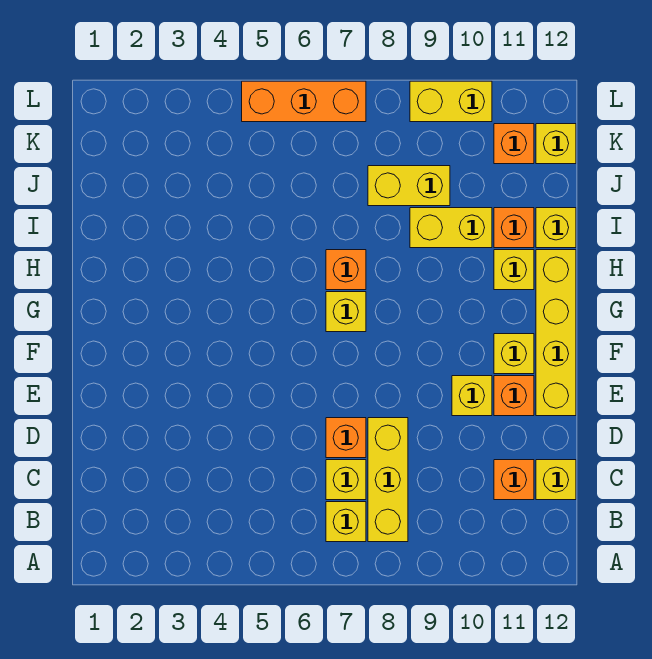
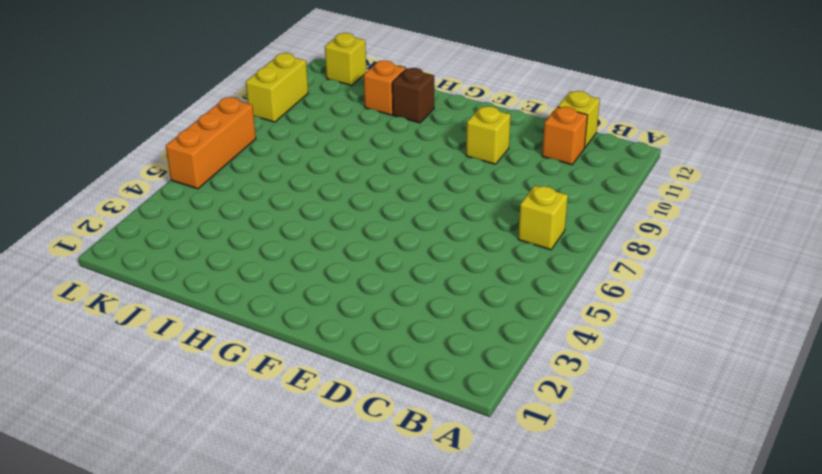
brown brick H11 level 1 -> yellow brick H11 level 1
none -> yellow brick B8:D8 level 1
none -> yellow brick C7 level 1
none -> orange brick D7 level 1

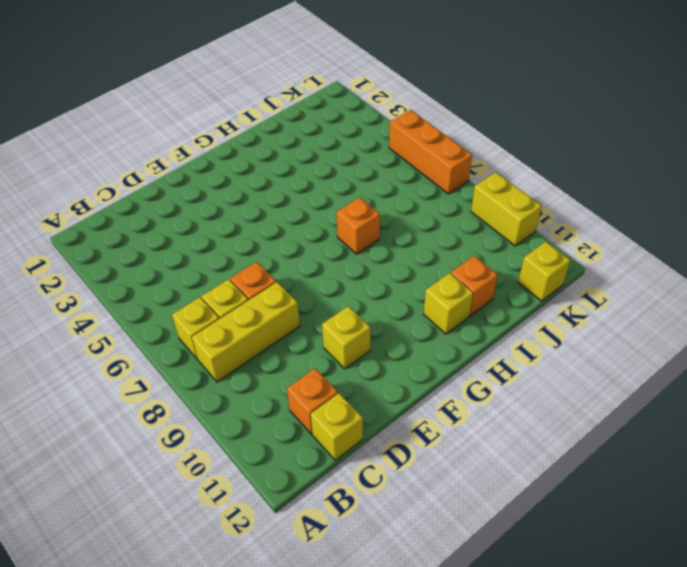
none -> orange brick E11 level 1
none -> yellow brick E12:H12 level 1
none -> yellow brick F11 level 1

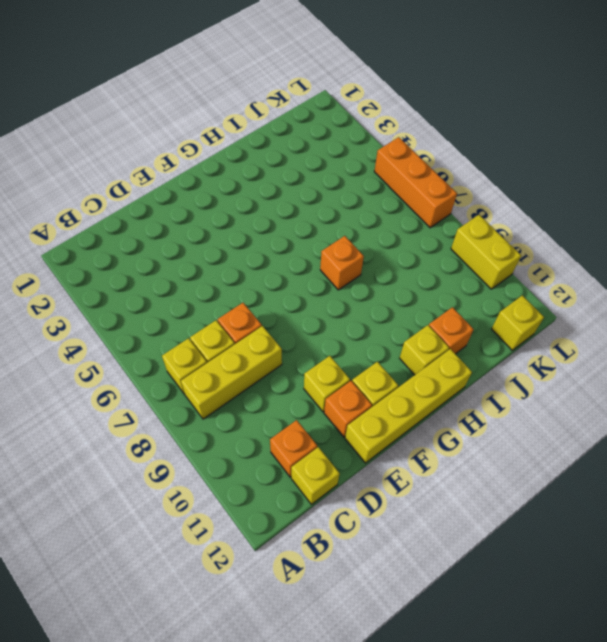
none -> yellow brick G7 level 1
none -> yellow brick I9:I10 level 1
none -> yellow brick I12 level 1

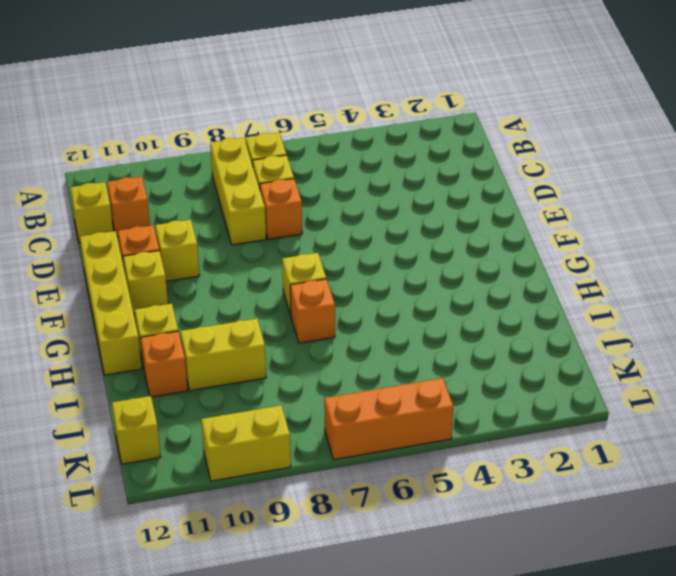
none -> yellow brick I12 level 1
none -> yellow brick J8:J9 level 1
none -> orange brick K11 level 1

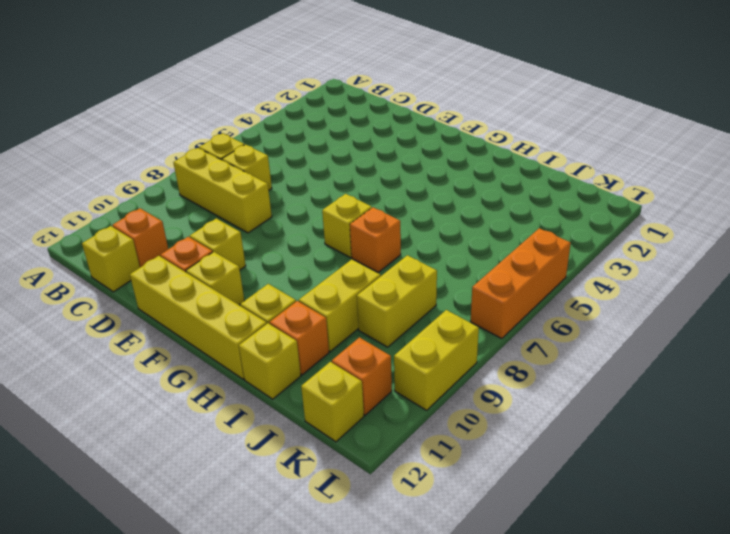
none -> orange brick D7 level 1

